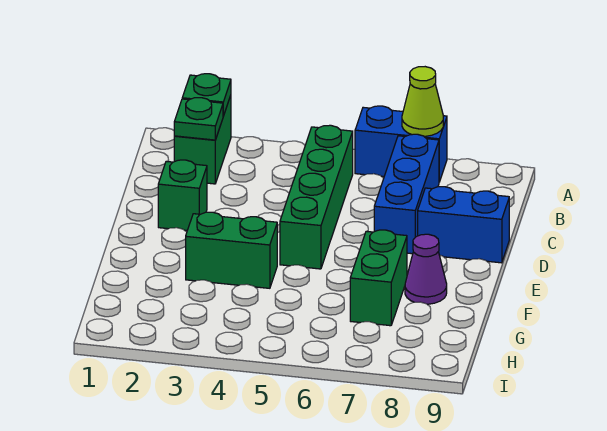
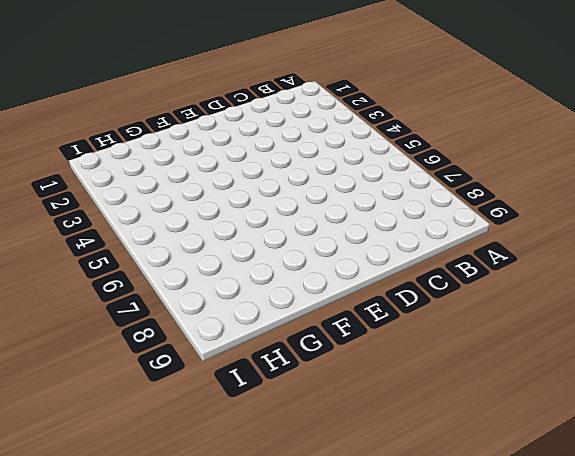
none -> green brick A2:B2 level 1
none -> blue brick A6:A7 level 1
none -> green brick B5:E5 level 1

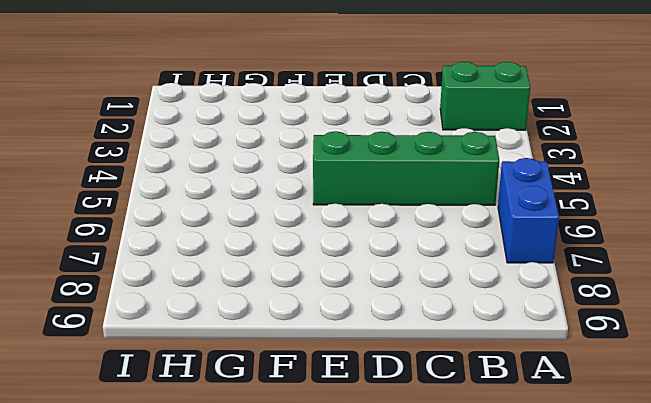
none -> blue brick B7:D7 level 1
none -> green brick D2 level 1
none -> blue brick D8:D9 level 1

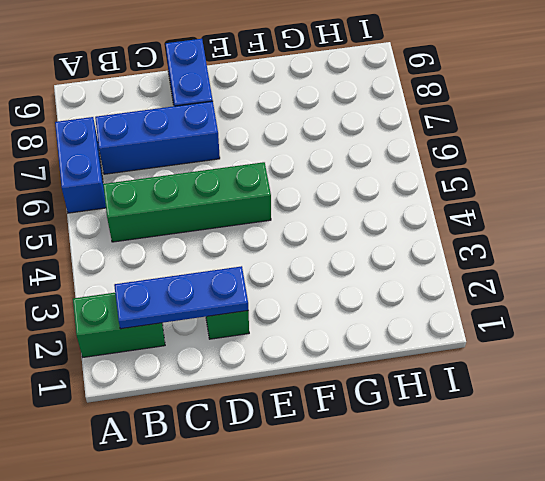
blue plate B2:D2 level 2 -> green plate B2 level 2
none -> green brick F3:F4 level 1
none -> green brick F7:G7 level 1
none -> purple cone F8 level 1

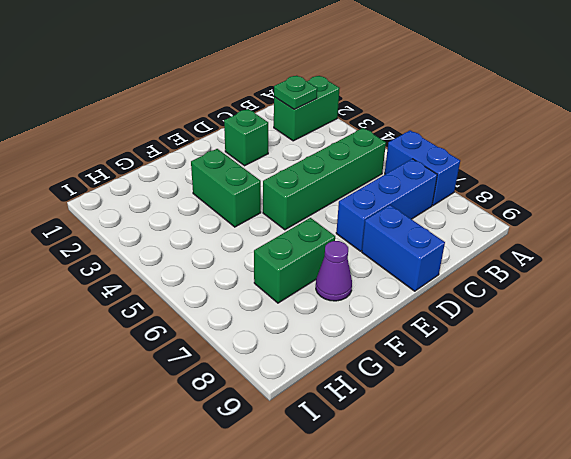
none -> green plate A2 level 2
none -> lime cone A7 level 2

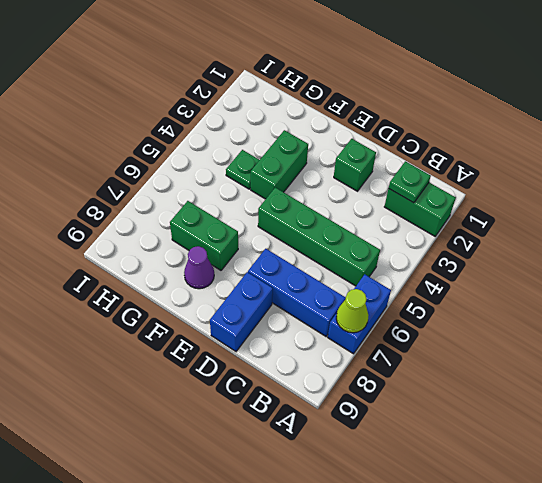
green plate G4 level 1 -> green plate A2 level 2

